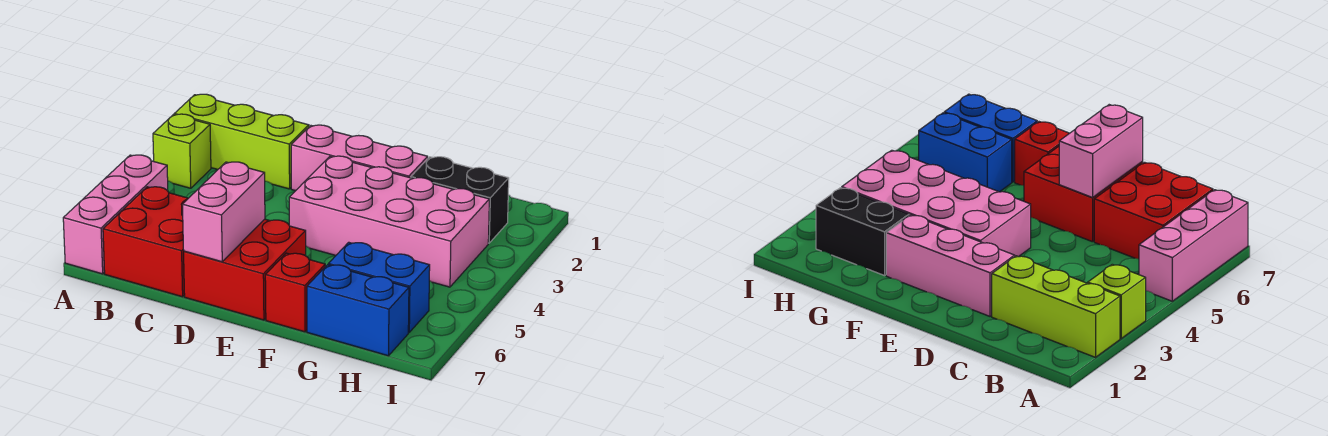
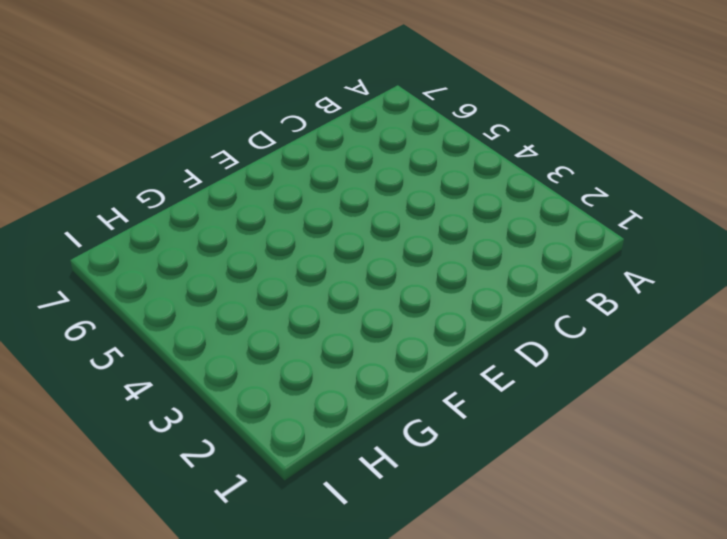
none -> lime brick A2:C2 level 1
none -> lime brick A3 level 1
none -> pink brick A5:A7 level 1

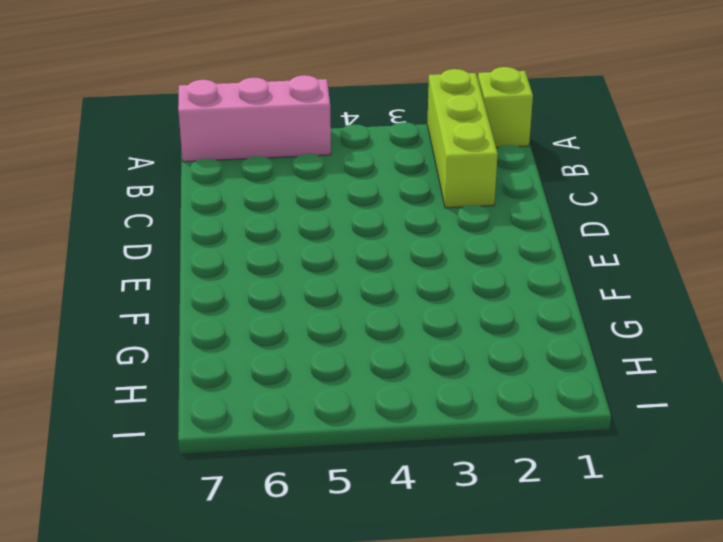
lime brick A1 level 1 -> lime brick A3 level 1
none -> red brick B6:C7 level 1
none -> pink brick D2:F2 level 1
none -> red brick D6:E7 level 1

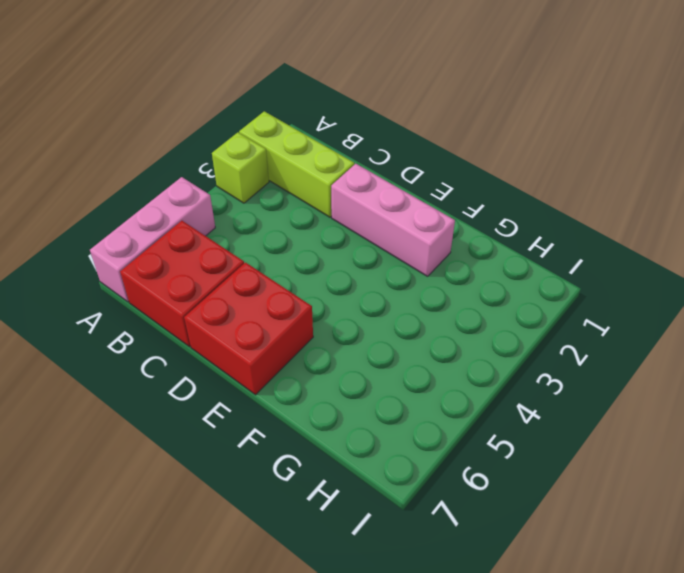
none -> pink brick E3:H4 level 1
none -> red brick F7 level 1
none -> black brick G2:H2 level 1

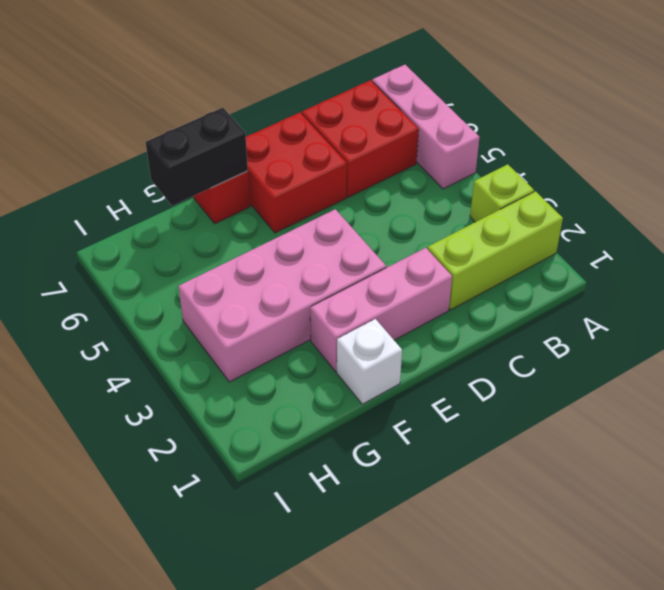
white brick F1 level 1 -> none
black brick F7:G7 level 2 -> black brick G2:H2 level 1
none -> blue brick G6:H6 level 1
none -> blue brick G7:H7 level 1
none -> pink brick D6:D7 level 2

